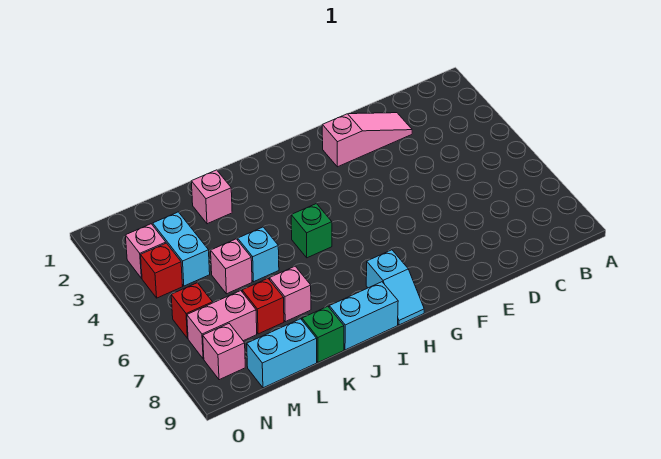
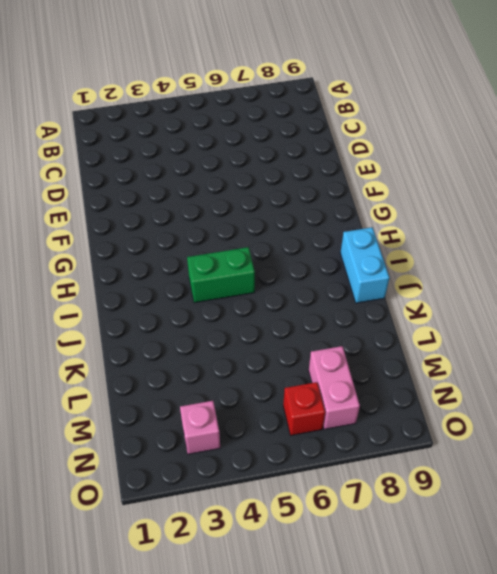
green brick I4:I5 level 1 -> green brick I5 level 1
none -> pink slope D2:F2 level 1 top F
none -> cyan slope H8:H9 level 1 top 8
none -> pink brick K2 level 1

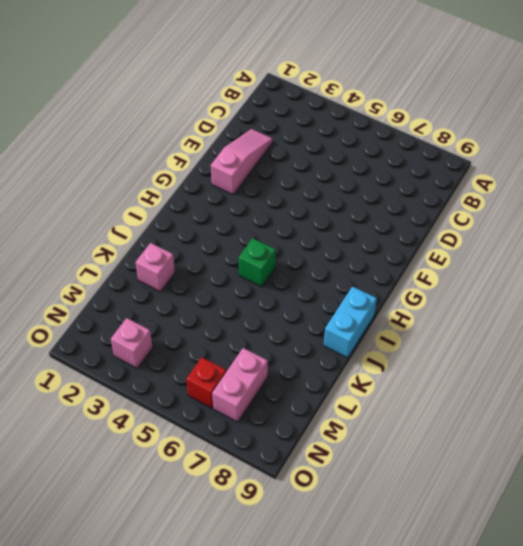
none -> cyan slope H8:H9 level 1 top 8
none -> cyan brick K5 level 1
none -> pink brick K7 level 1

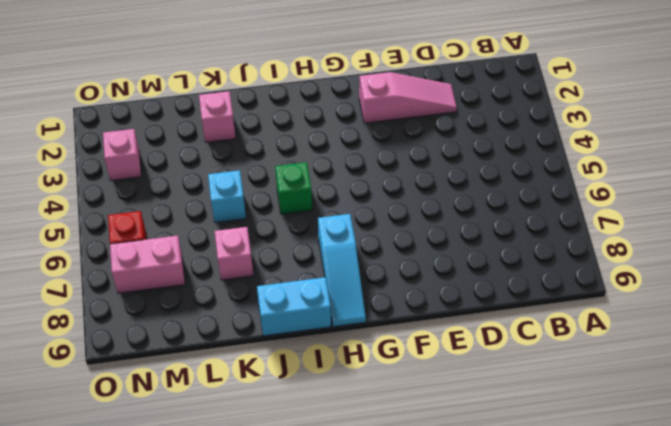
cyan slope H7:H9 level 1 top 7 -> cyan slope H8:H9 level 1 top 8
none -> green brick K9 level 1
none -> pink brick L5 level 1
none -> red brick L7 level 1

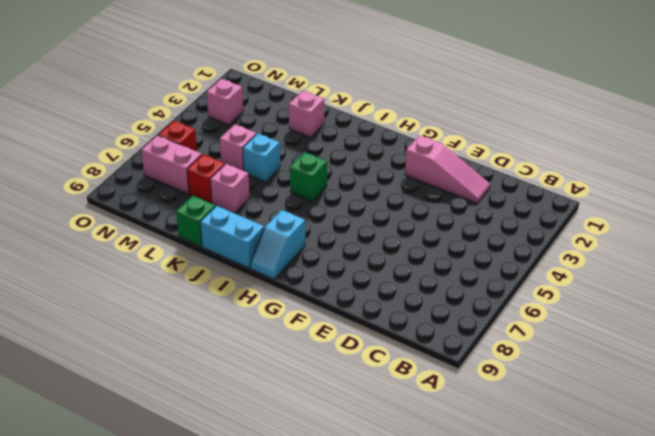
none -> cyan brick L9:M9 level 1
none -> cyan brick M3:M4 level 1
none -> red brick N4 level 1

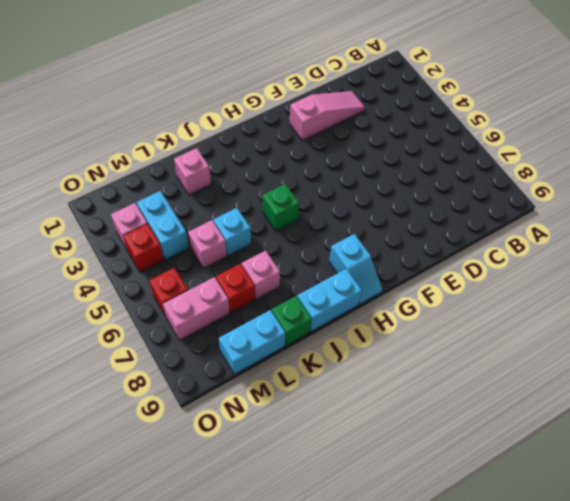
none -> pink brick N8 level 1

